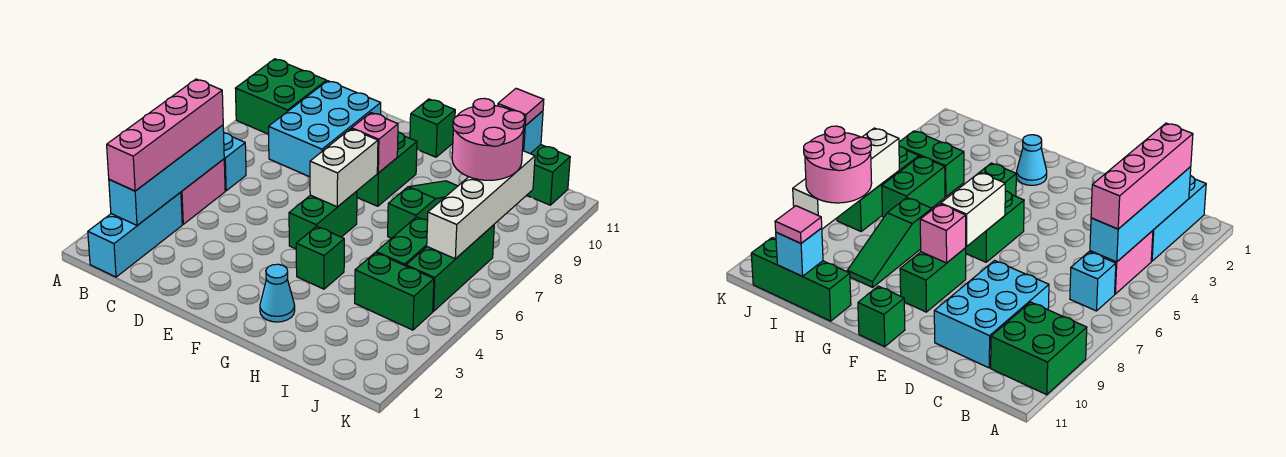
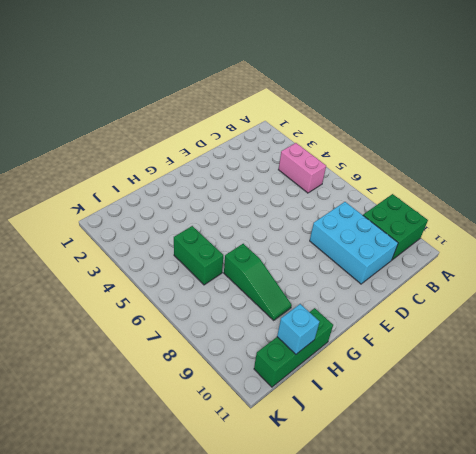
none -> cyan brick B1:B3 level 1
none -> cyan brick B6 level 1
none -> green brick F5:F6 level 1

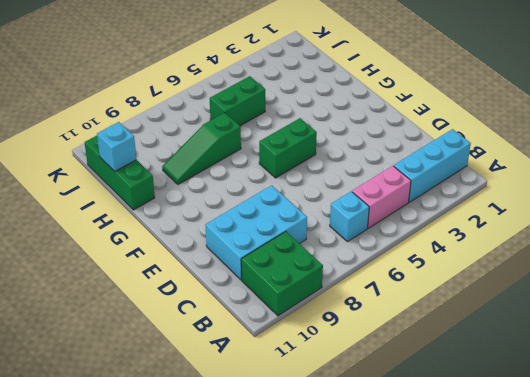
none -> green brick F8:F9 level 1
none -> green brick F11 level 1
none -> cyan cone G2 level 1

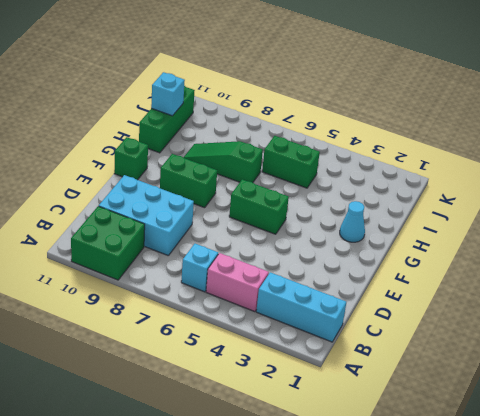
none -> green brick G4 level 1
none -> green brick I4:J4 level 1
none -> green brick J5:J7 level 1

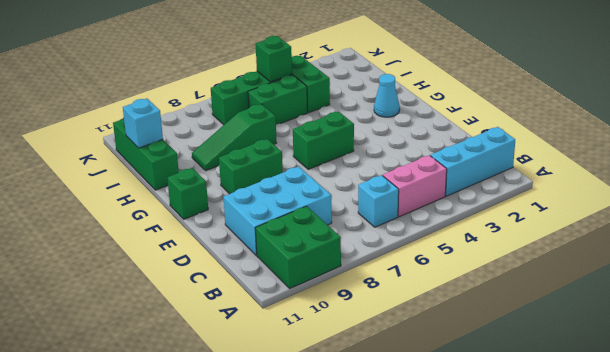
green brick J5 level 2 -> green brick G4 level 1
none -> cyan brick B2:B5 level 2
none -> white brick F6:F7 level 2
none -> pink brick F8 level 2

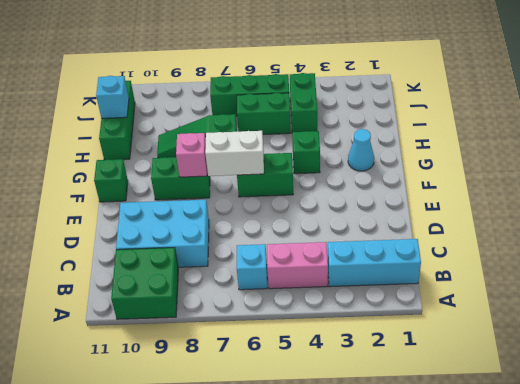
none -> cyan brick B2:B5 level 2
none -> white brick J6:J9 level 2
none -> pink brick B2:B5 level 3

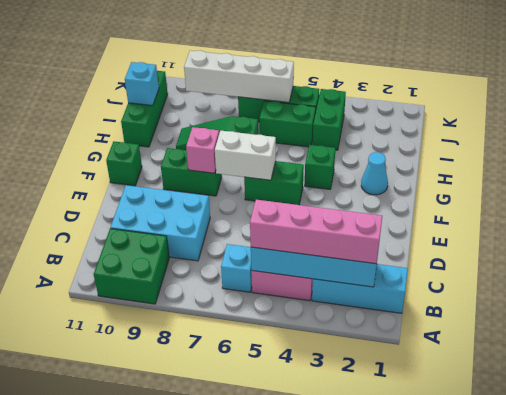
none -> pink round brick I8:J9 level 3
none -> pink tile I11 level 3

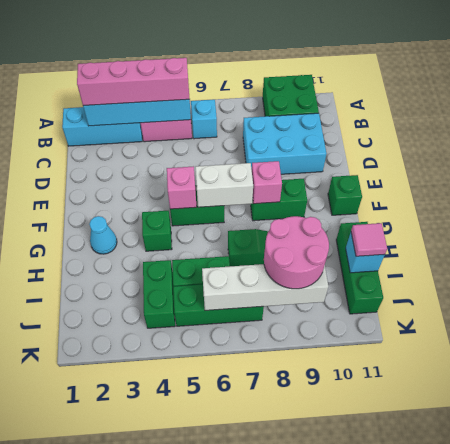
pink brick F5 level 2 -> none

